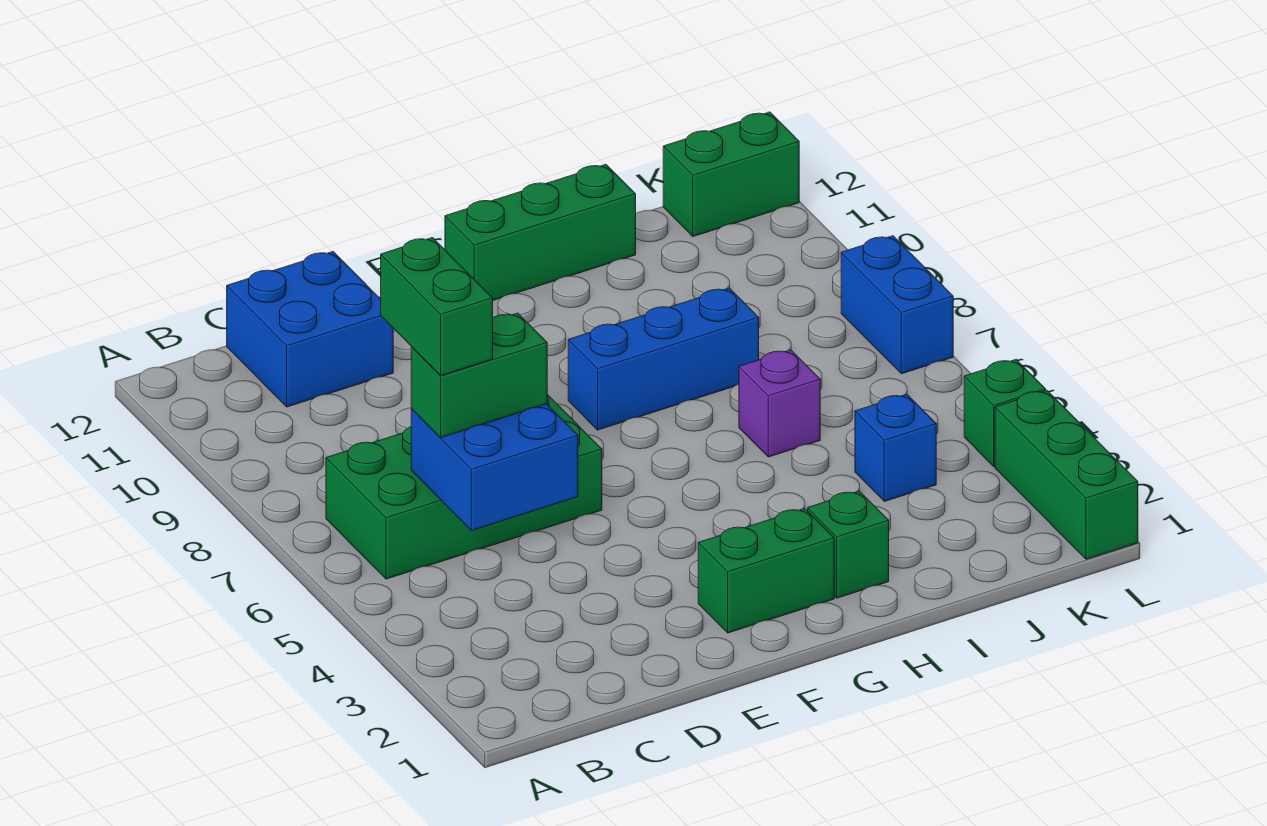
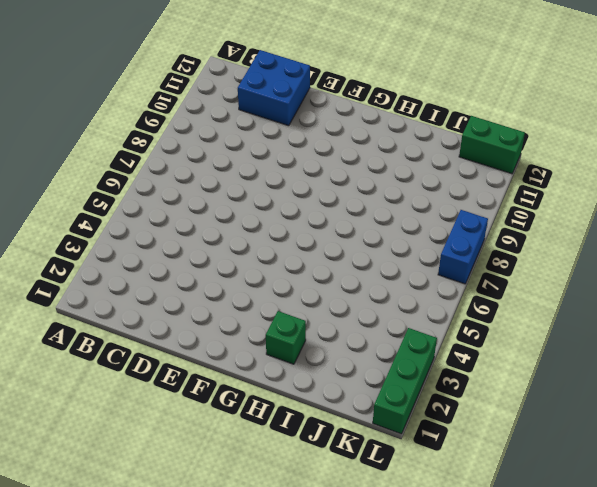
none -> green brick B6:E7 level 1
none -> green brick F2:G2 level 1
none -> blue brick G8:I8 level 1

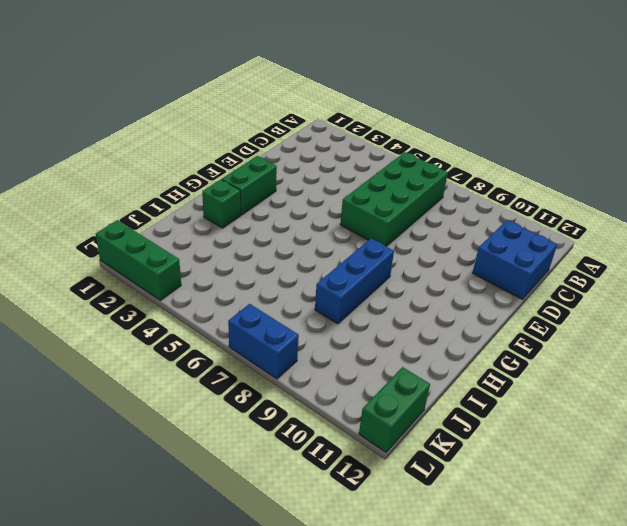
none -> green brick G12:I12 level 1
none -> purple brick I6 level 1
none -> blue brick J4 level 1

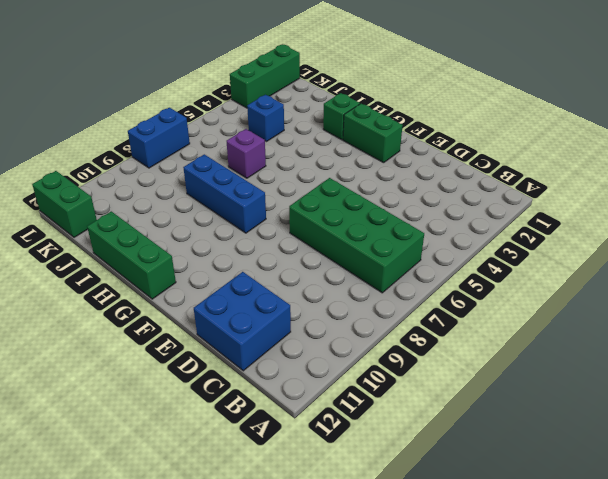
none -> green brick L4 level 1
none -> blue brick C5:D6 level 2
none -> green brick C6:D6 level 3

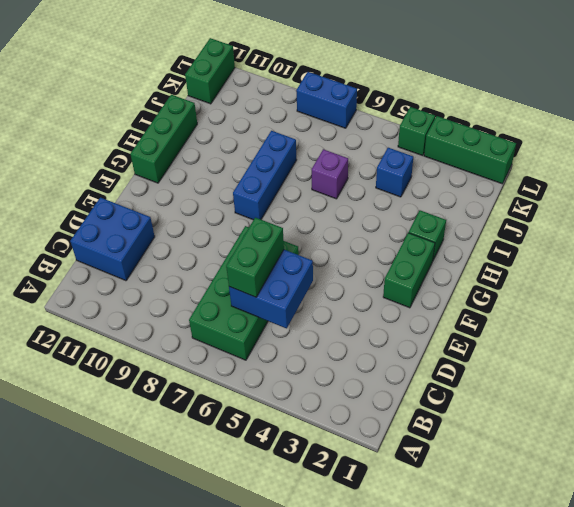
none -> green brick C6:C7 level 4

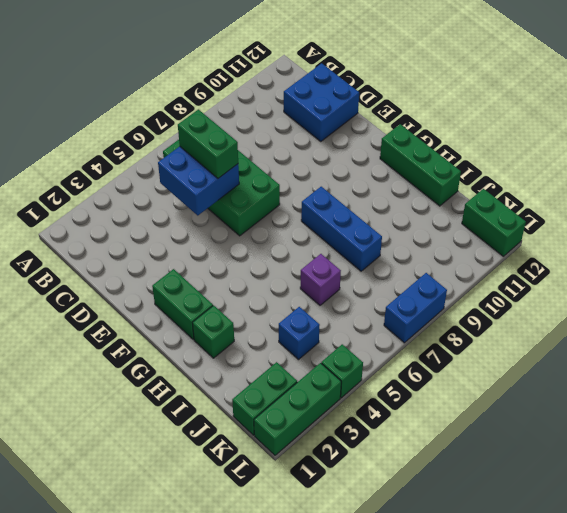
green brick K1:K2 level 1 -> green brick C6:C7 level 4

